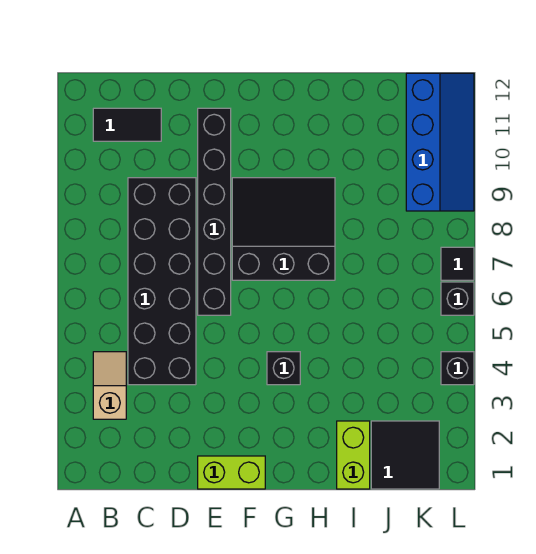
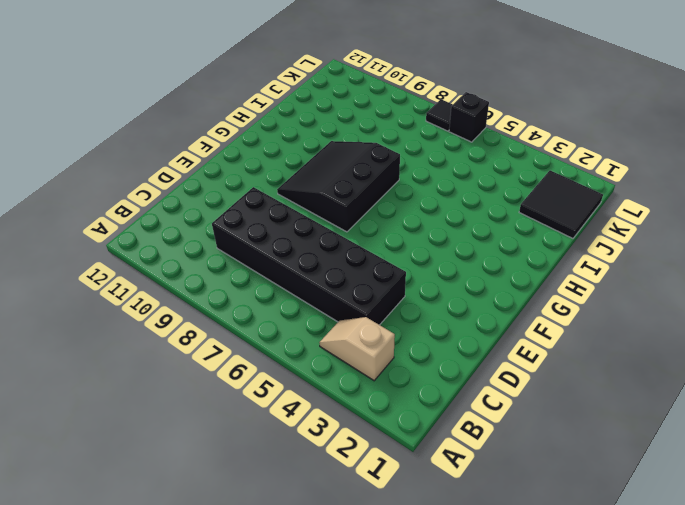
none -> black tile B11:C11 level 1
none -> lime brick E1:F1 level 1
none -> black brick E6:E11 level 1

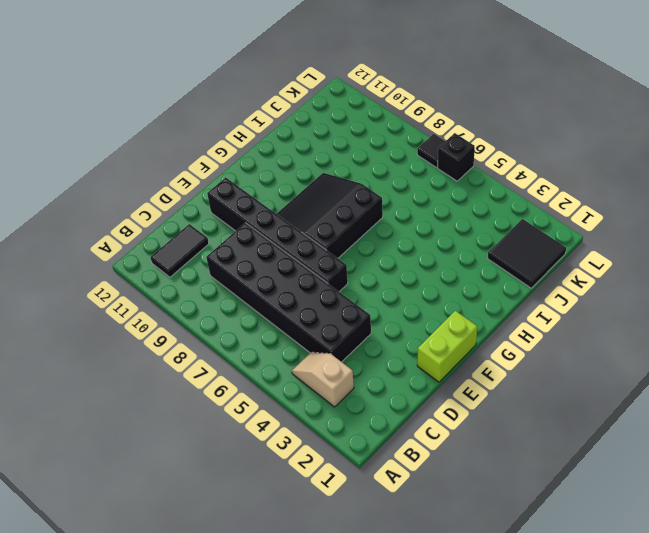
none -> black brick G4 level 1
none -> lime brick I1:I2 level 1
none -> blue slope K9:L12 level 1 top K

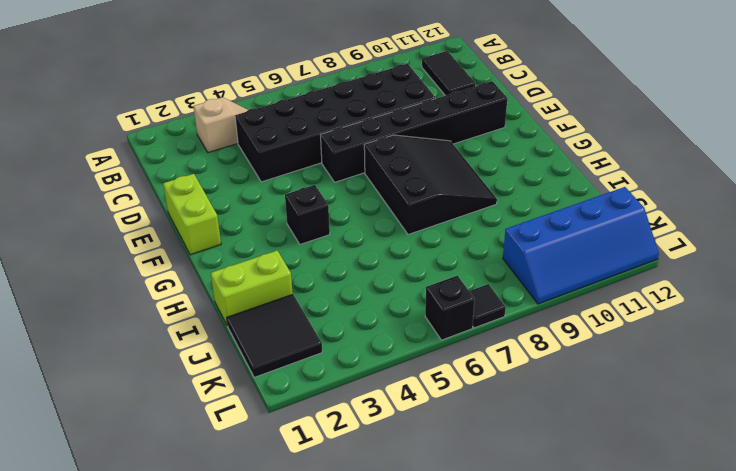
none -> black brick L4 level 1

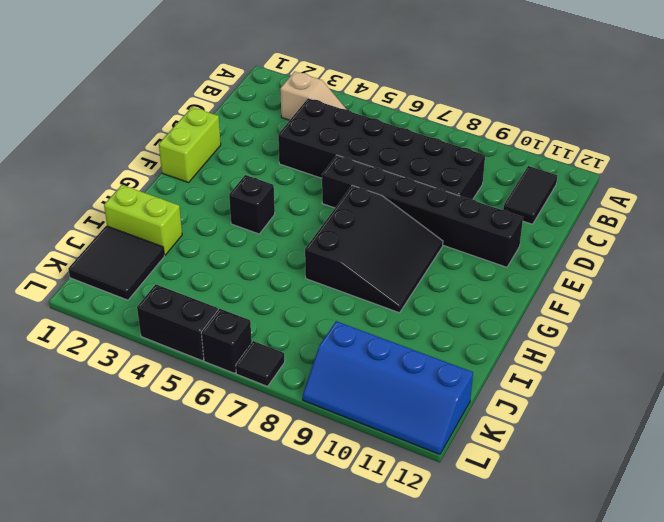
black brick L4:L5 level 1 -> black brick L4 level 1

